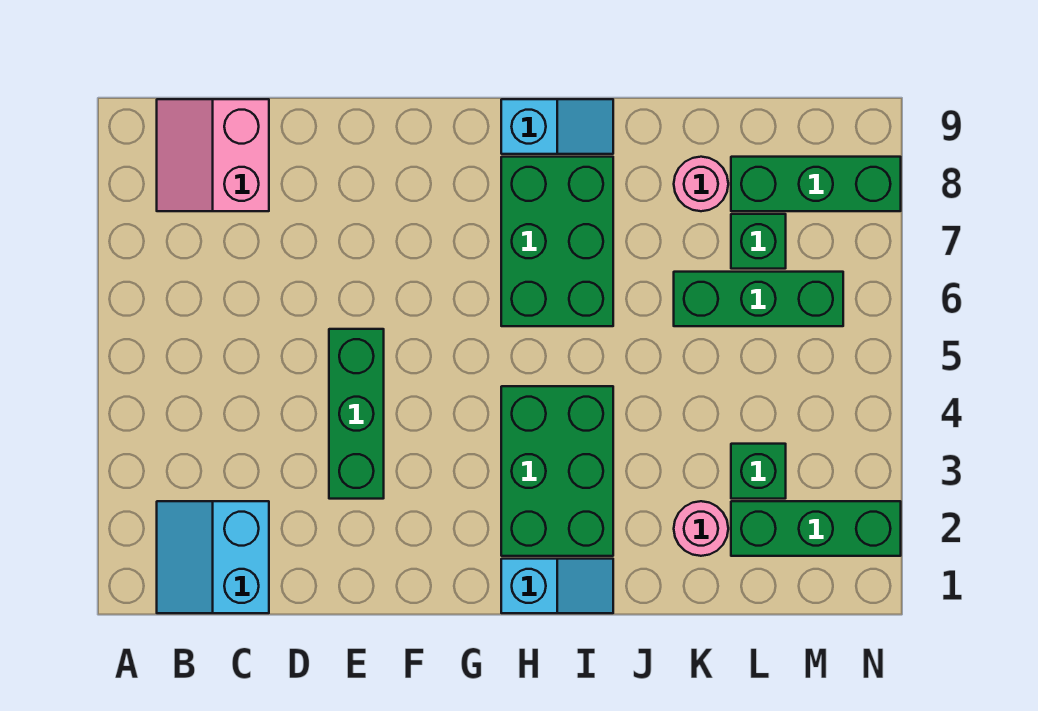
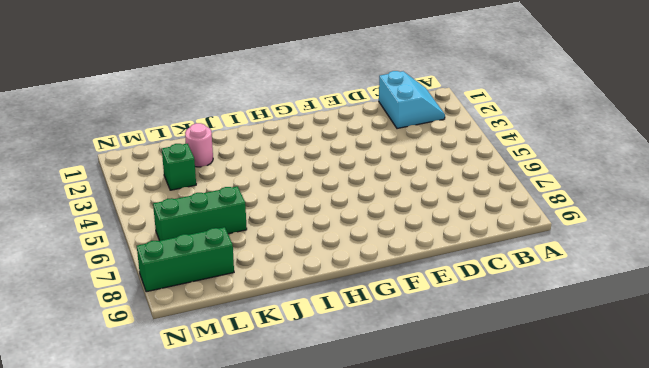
none -> pink slope B8:C9 level 1 top C
none -> green brick E3:E5 level 1
none -> cyan slope H1:I1 level 1 top H

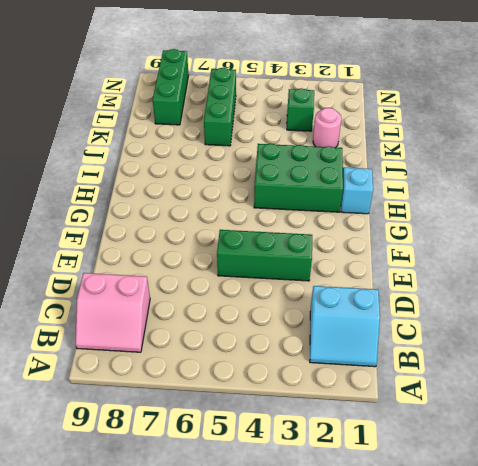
none -> green brick H6:I8 level 1
none -> cyan slope H9:I9 level 1 top H
none -> pink round brick K8 level 1

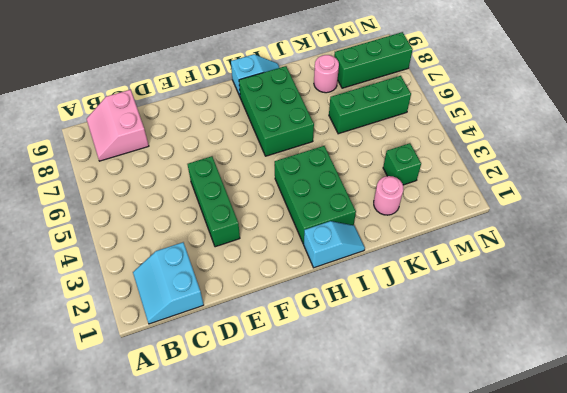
none -> green brick L2:N2 level 1
none -> green brick L7 level 1

